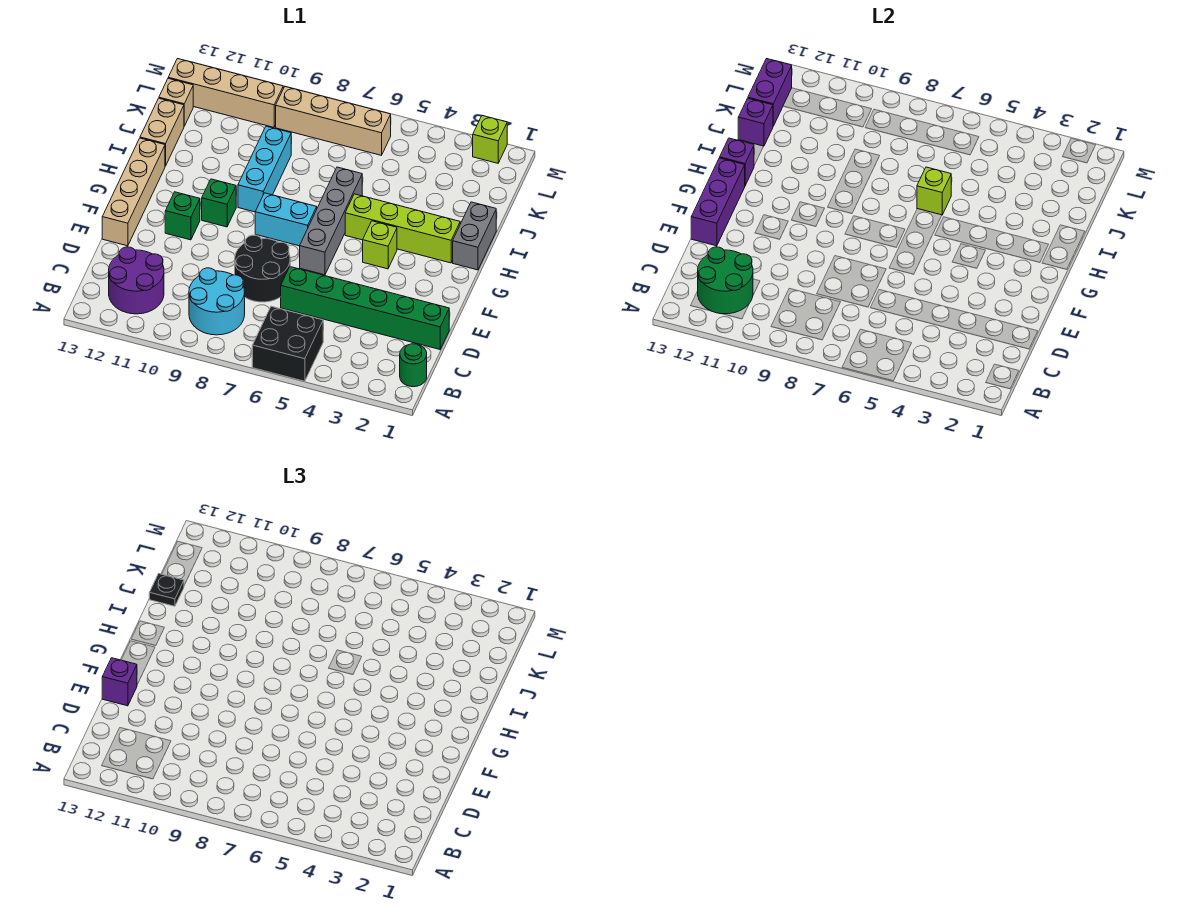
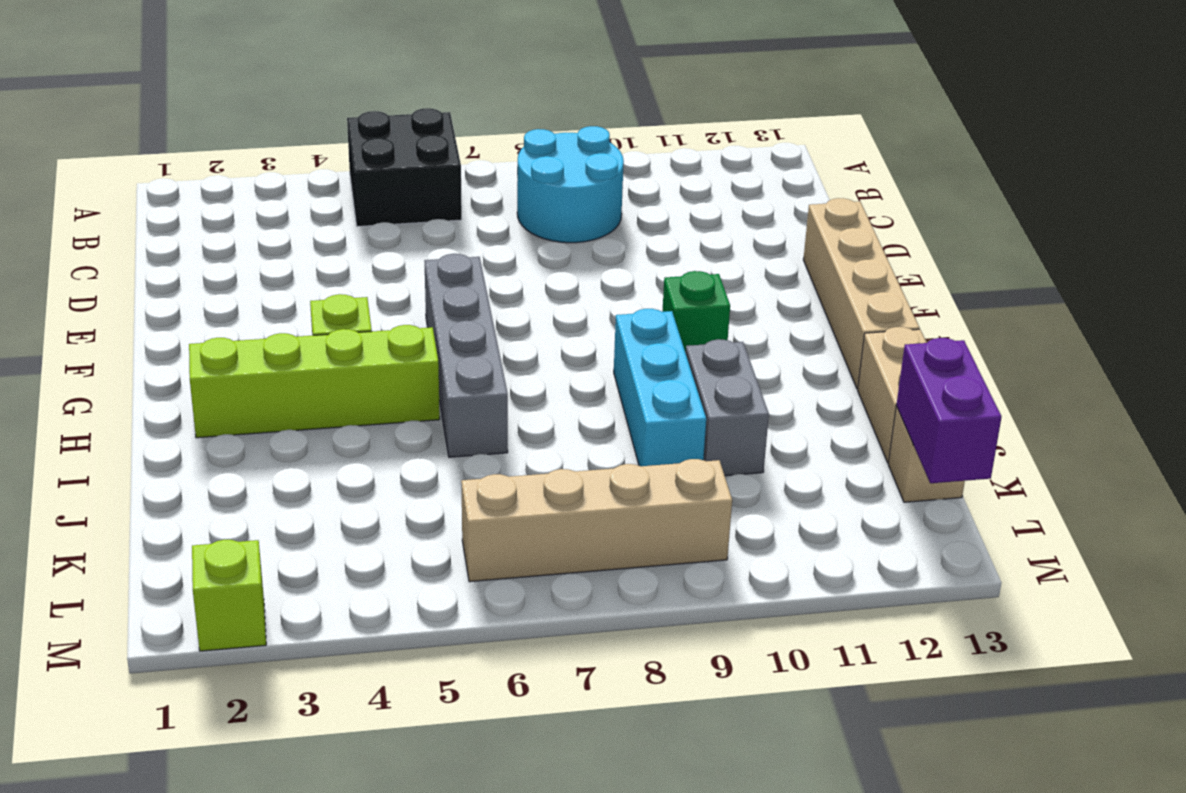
grey brick I10:J10 level 1 -> grey brick H1:I1 level 1
none -> green round brick B1 level 1
none -> purple round brick B11:C12 level 1
none -> green brick D1:D6 level 1

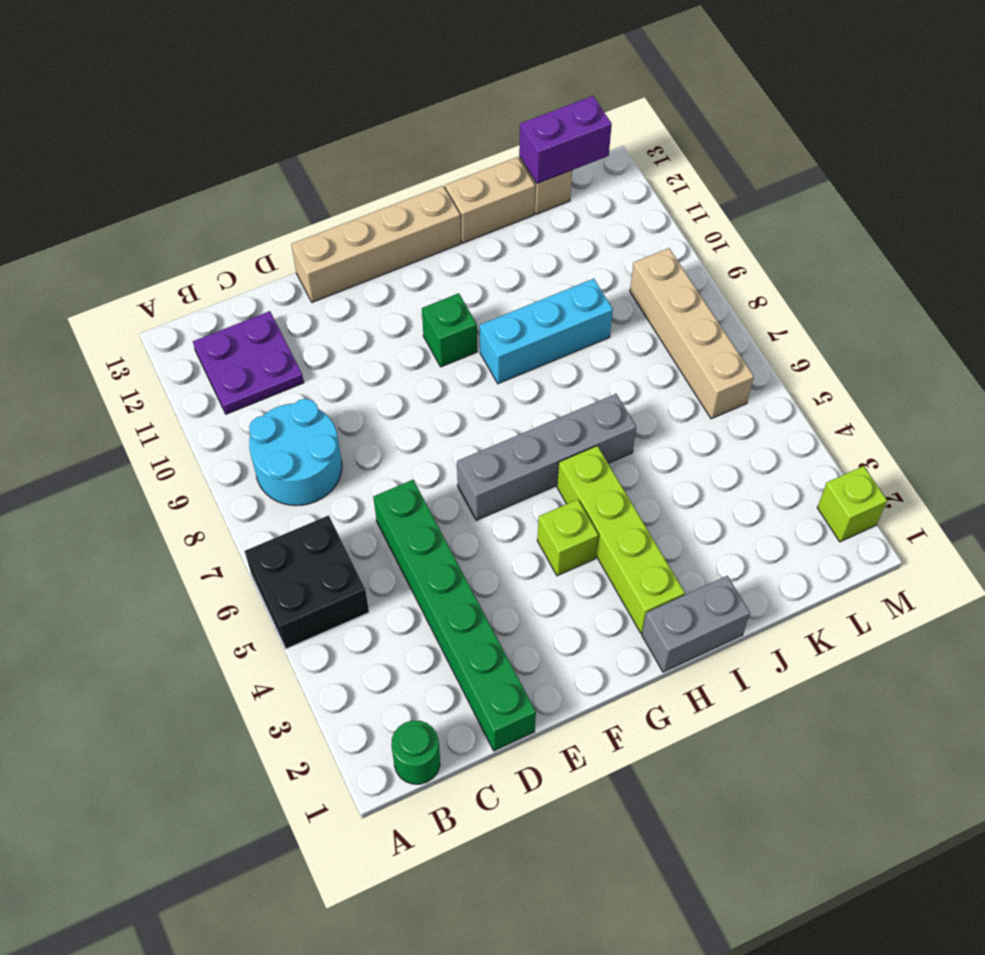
purple plate B11:C12 level 1 -> purple round brick B11:C12 level 1
none -> black round brick D7:E8 level 1
none -> green brick F11 level 1
none -> cyan brick G7:G8 level 1

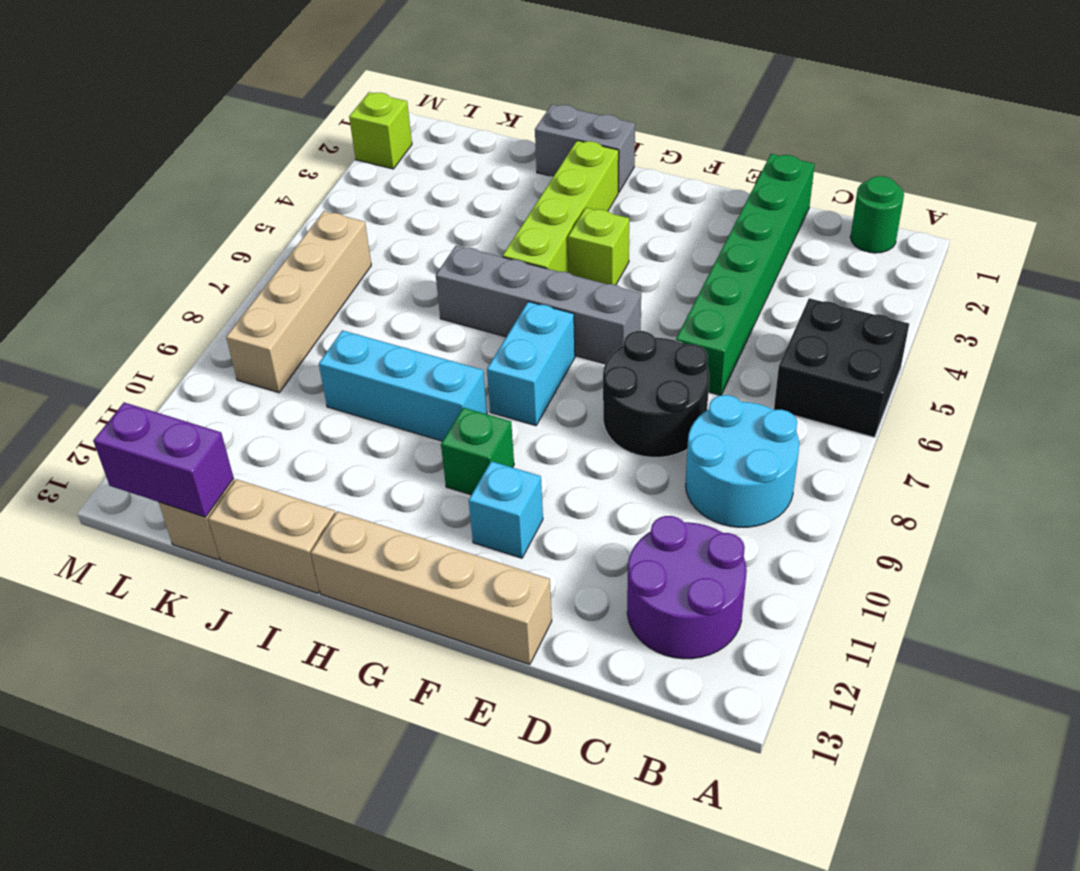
cyan brick F11 level 1 -> green brick F11 level 1
none -> tan brick L10:L13 level 1
none -> green round brick B11:C12 level 2
none -> purple brick E13:G13 level 2

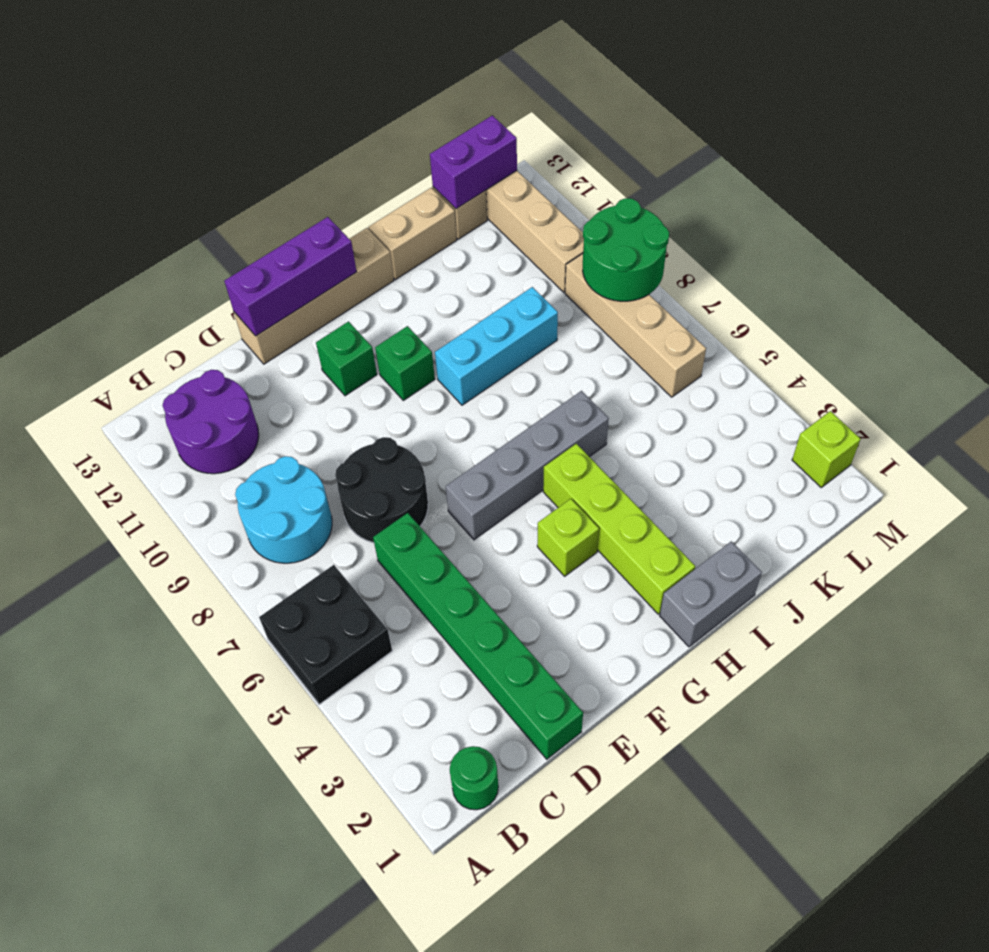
green round brick L8:M9 level 2 -> green round brick B11:C12 level 2
none -> cyan brick G7:G8 level 1
none -> purple brick H13 level 2
none -> lime brick I6 level 2

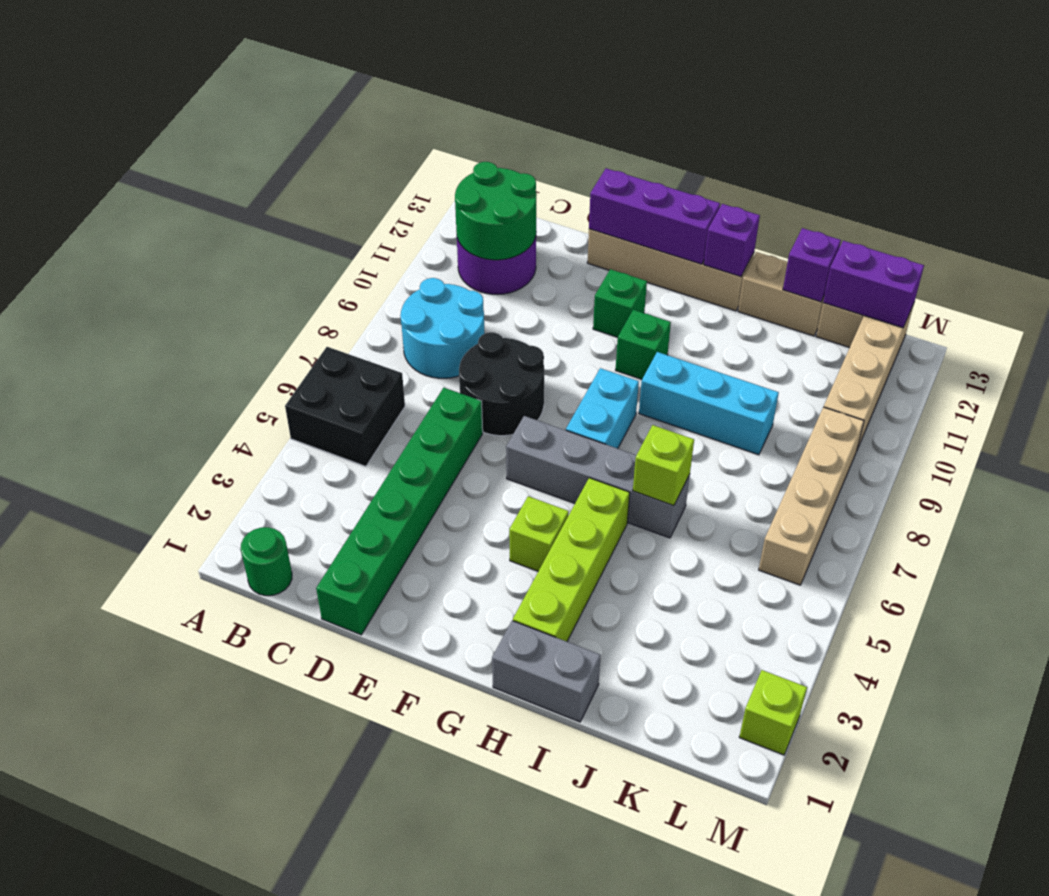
none -> purple brick E13 level 3
none -> black plate J13 level 3

